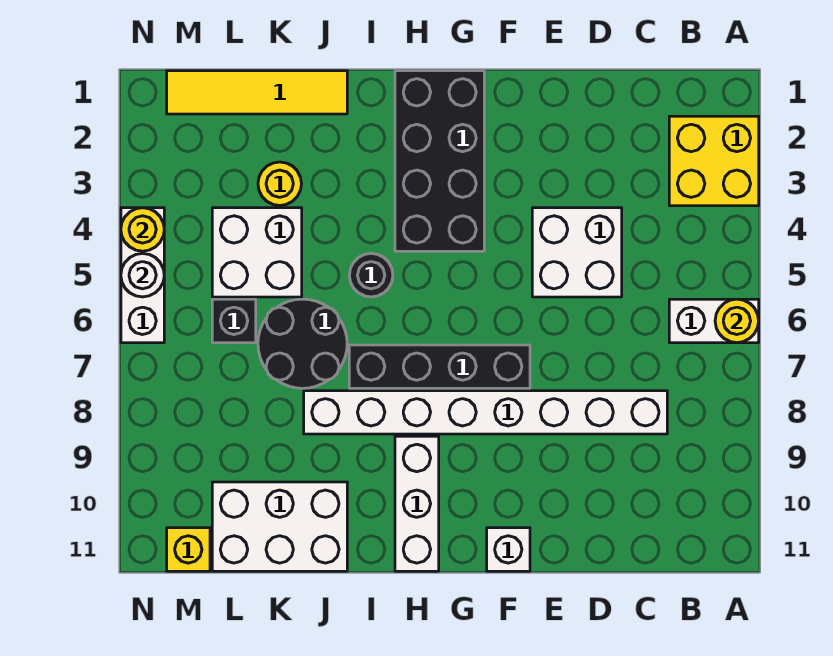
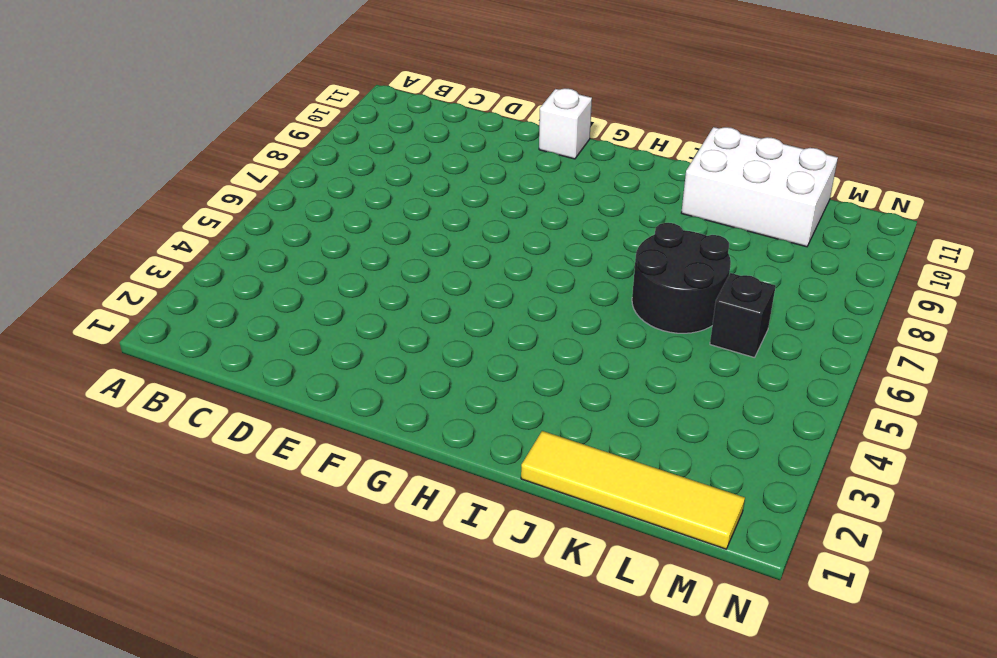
none -> yellow brick A2:B3 level 1
none -> white brick A6:B6 level 1
none -> white brick C8:J8 level 1

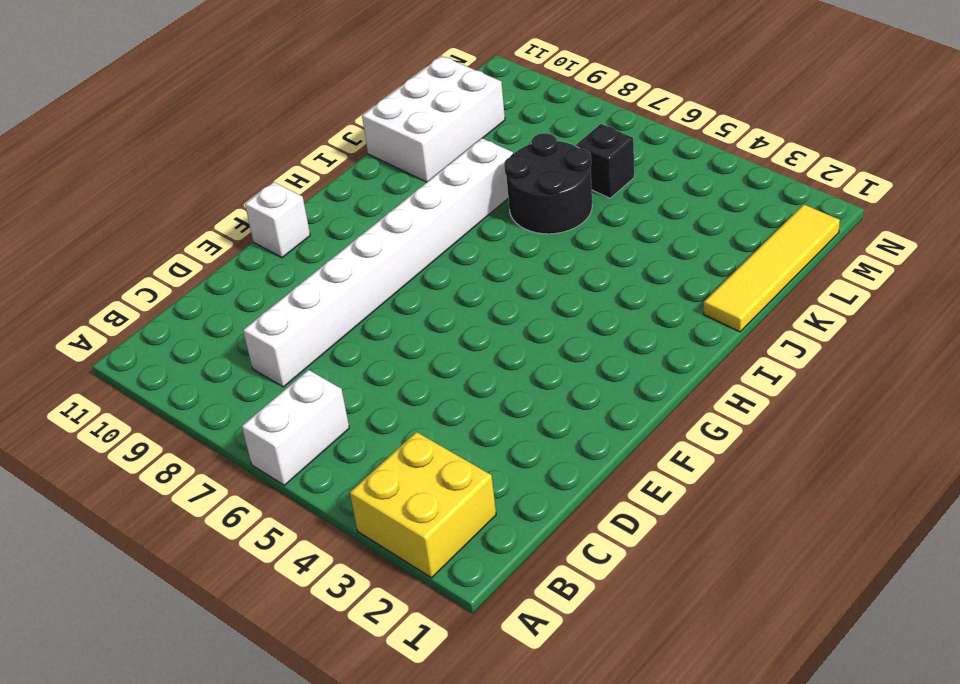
none -> white brick D4:E5 level 1
none -> black brick F7:I7 level 1
none -> black brick G1:H4 level 1

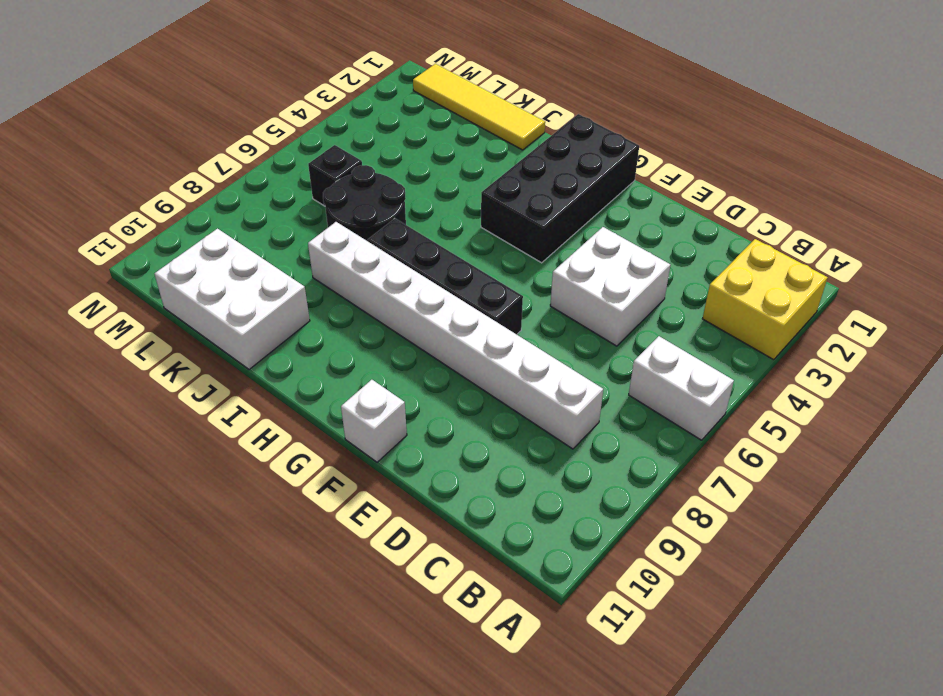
none -> white brick H9:H11 level 1
none -> black round brick I5 level 1
none -> yellow round brick K3 level 1

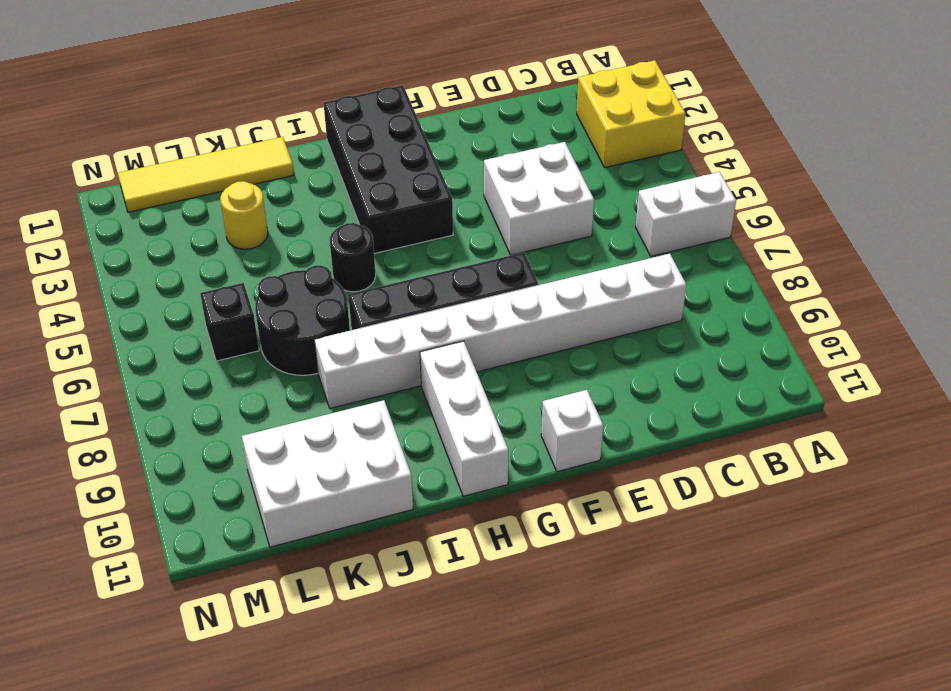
none -> white brick K4:L5 level 1
none -> yellow brick M11 level 1
none -> white brick N4:N6 level 1

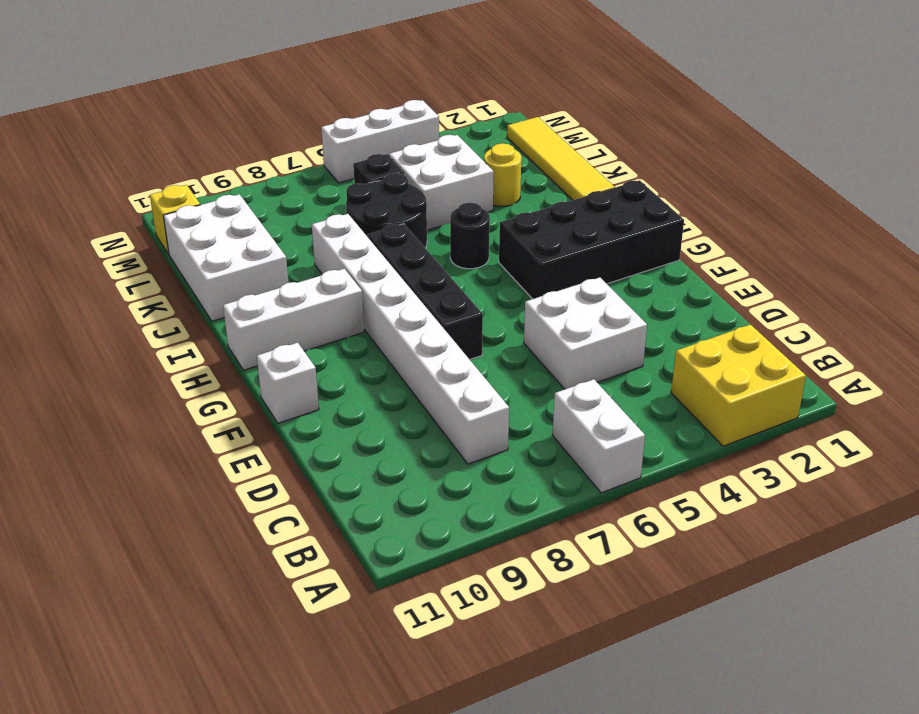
none -> yellow round brick A6 level 2
none -> yellow round brick N4 level 2
none -> white round brick N5 level 2

